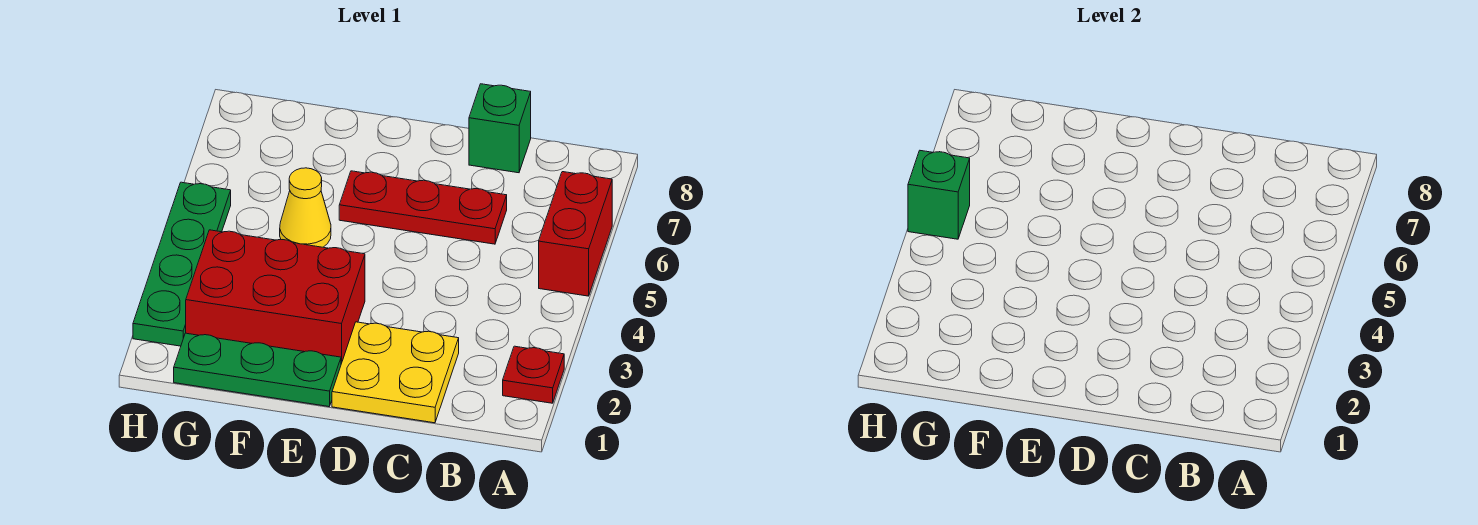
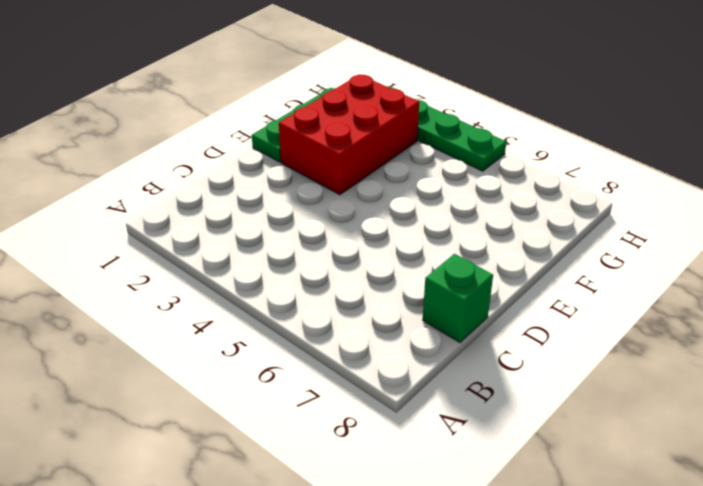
none -> red plate A2 level 1
none -> red brick A5:A6 level 1

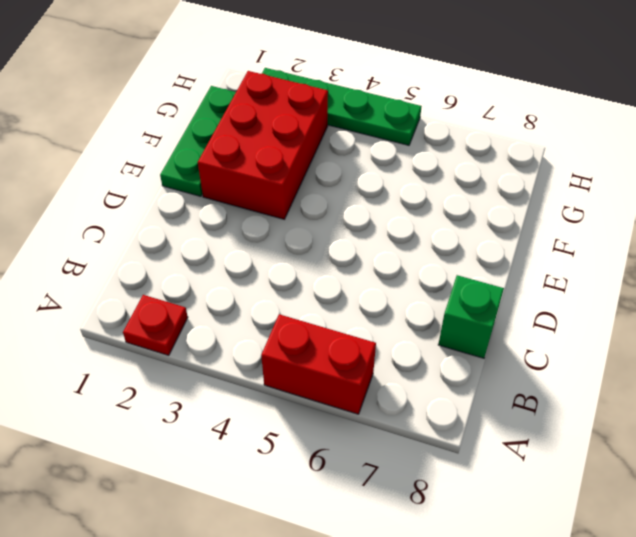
none -> yellow plate C1:D2 level 1
none -> red plate C6:E6 level 1

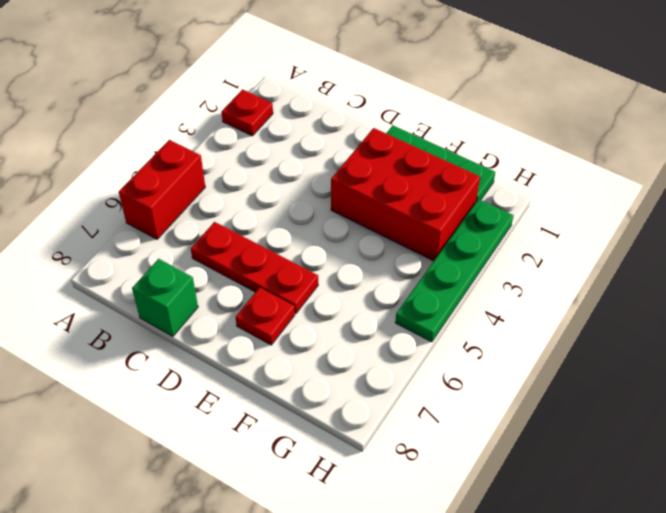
red plate E7 level 1 -> none
none -> yellow plate C1:D2 level 1
none -> yellow cone F5 level 1

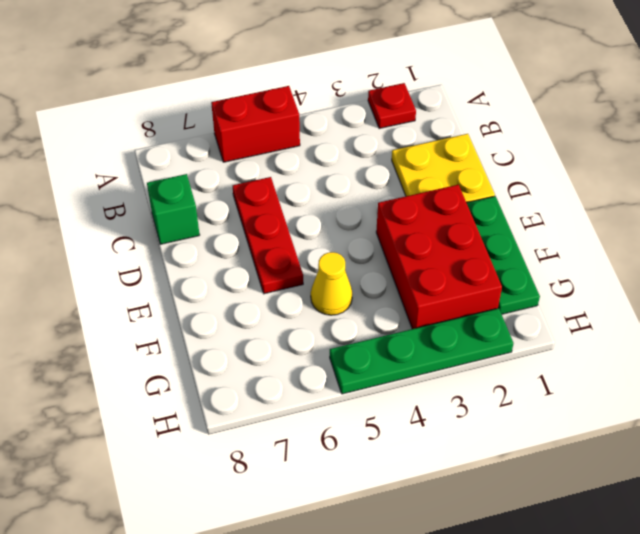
none -> green brick H5 level 2

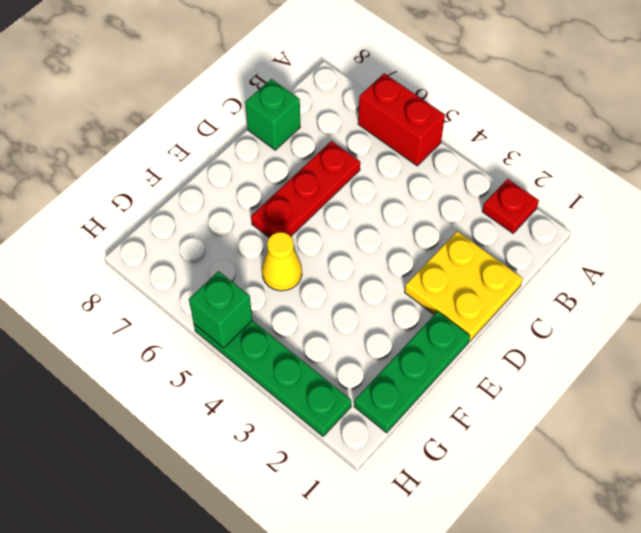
none -> red brick E2:G3 level 1

